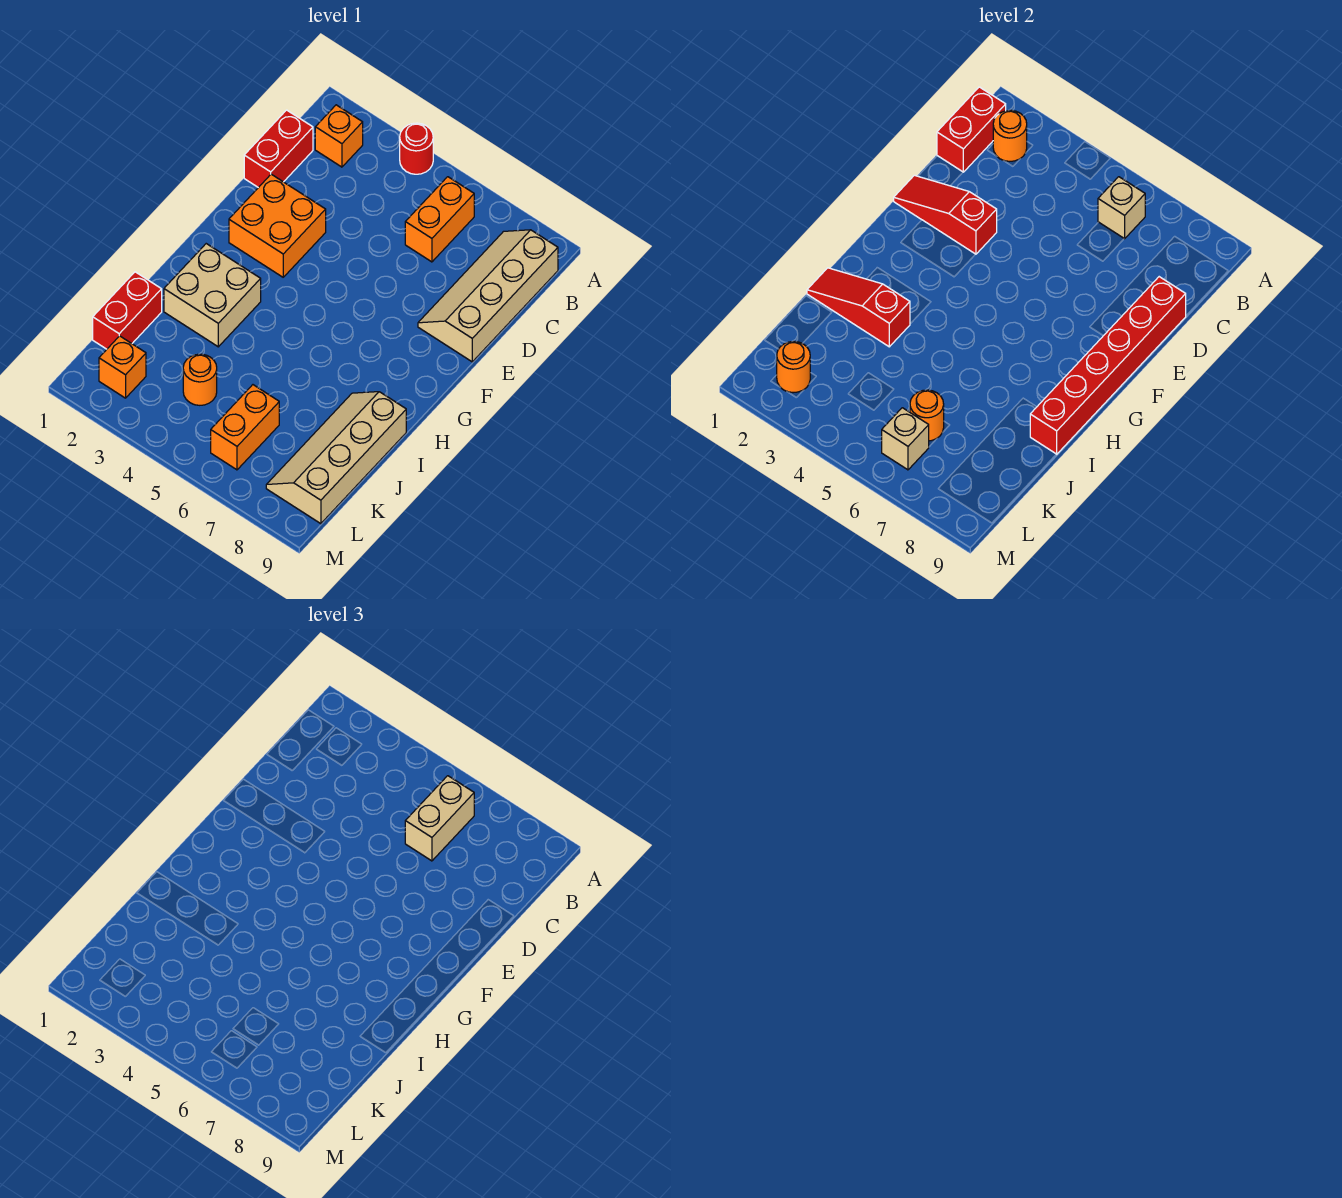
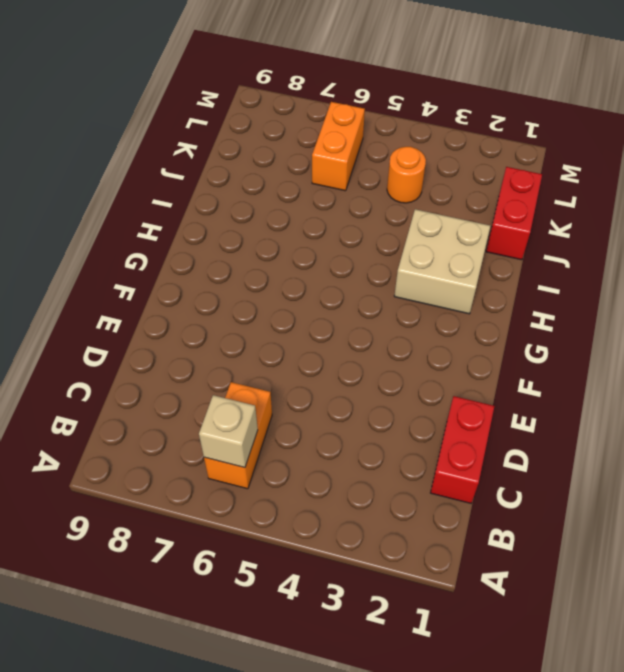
none -> red round brick A4 level 1
none -> orange brick B2 level 1
none -> tan slope B8:E9 level 1 top 9

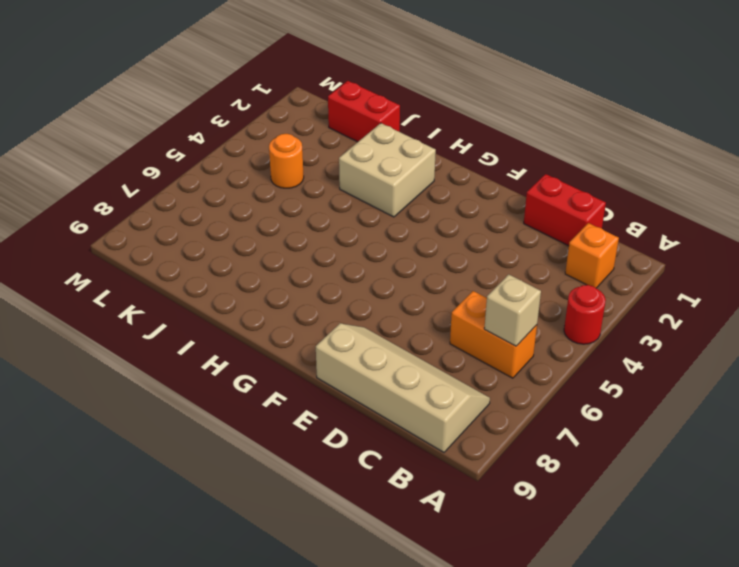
none -> orange brick E2:F3 level 1
none -> tan slope I8:L9 level 1 top 9
none -> orange brick K6:L6 level 1

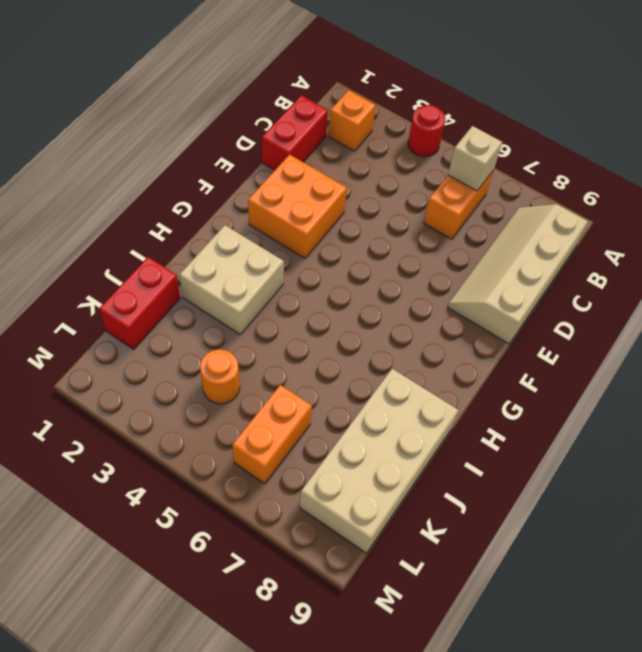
tan brick I8:L9 level 1 -> tan slope I8:L9 level 1 top 9
none -> orange brick L2 level 1
none -> red brick B1:C1 level 2
none -> orange round brick B2 level 2

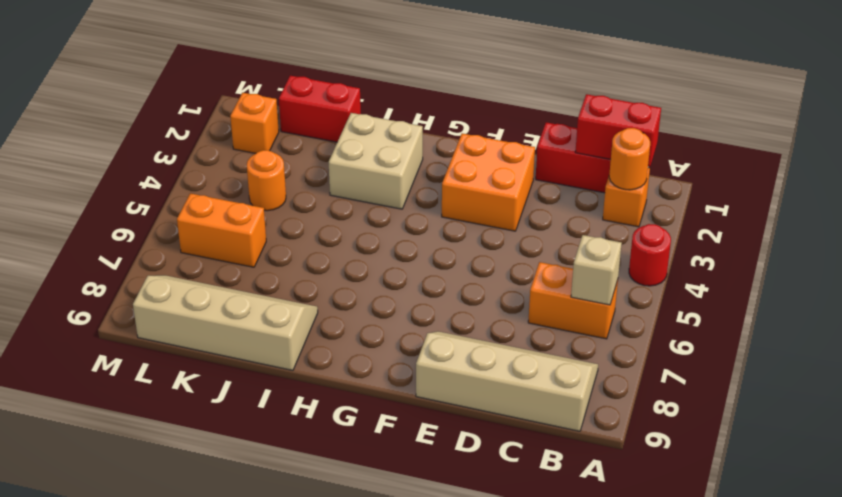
none -> red brick D9:I9 level 2
none -> red slope E1:E3 level 2 top 3
none -> red slope I1:I3 level 2 top 3

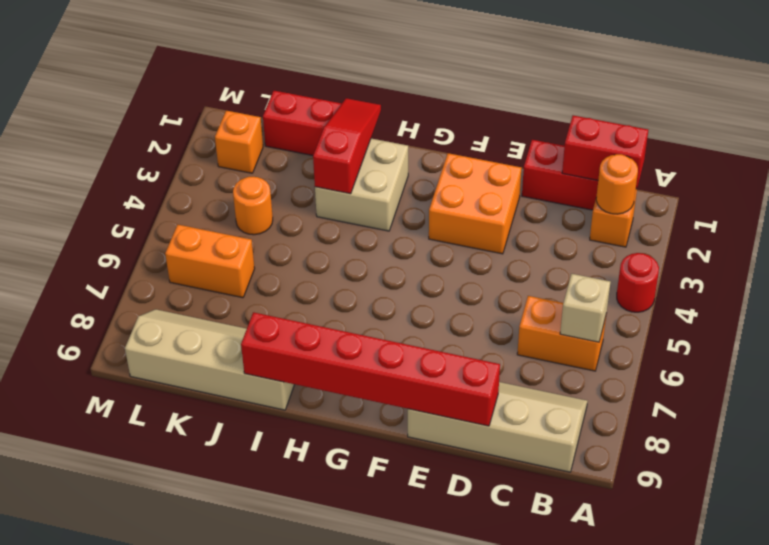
none -> red slope E1:E3 level 2 top 3
none -> orange round brick K6 level 2
none -> orange round brick L2 level 2

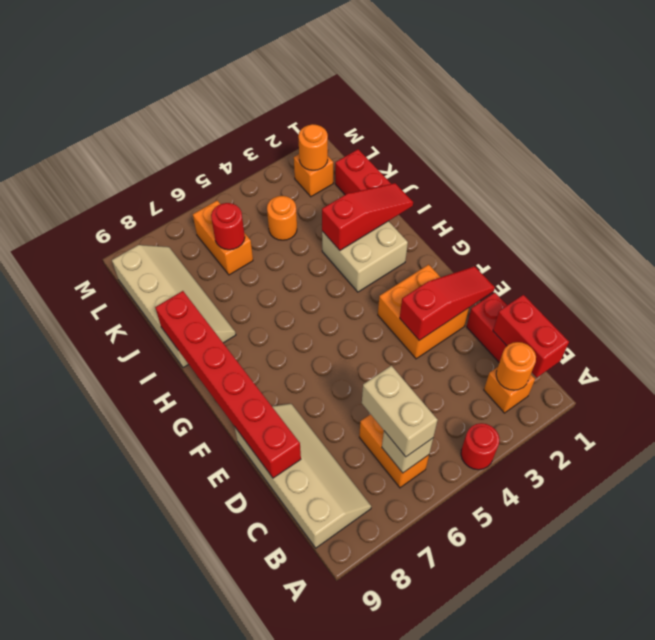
red round brick K6 level 2 -> orange round brick K6 level 2
none -> tan brick L6 level 2

